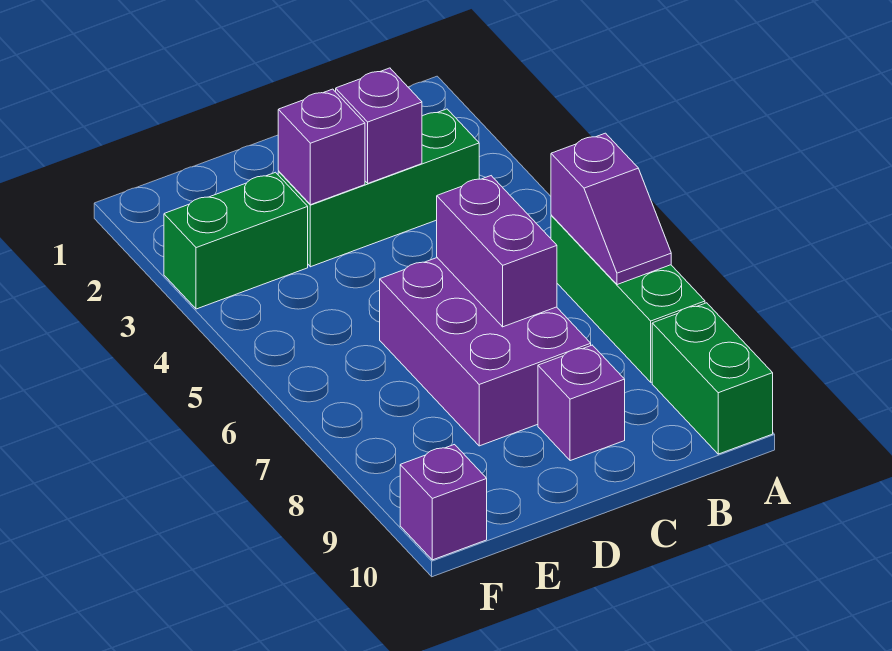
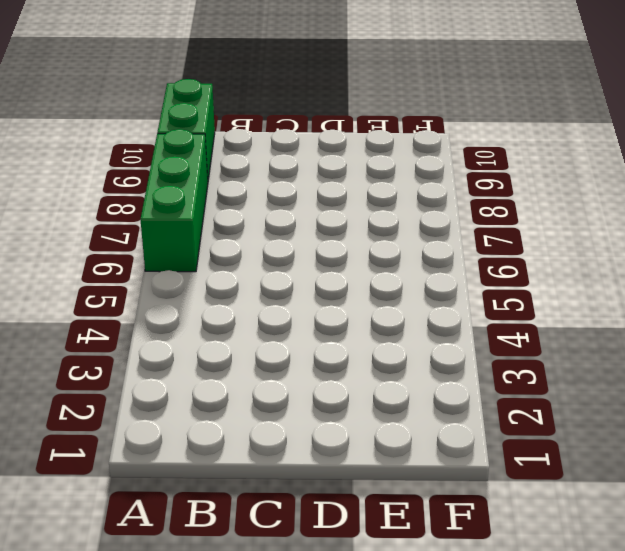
none -> green brick B3:D3 level 1
none -> purple brick C6:D8 level 1

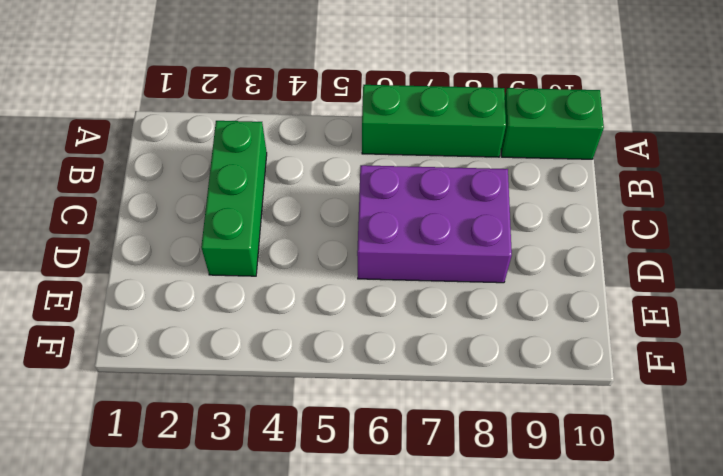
none -> purple brick C9 level 1
none -> green brick E3:F3 level 1

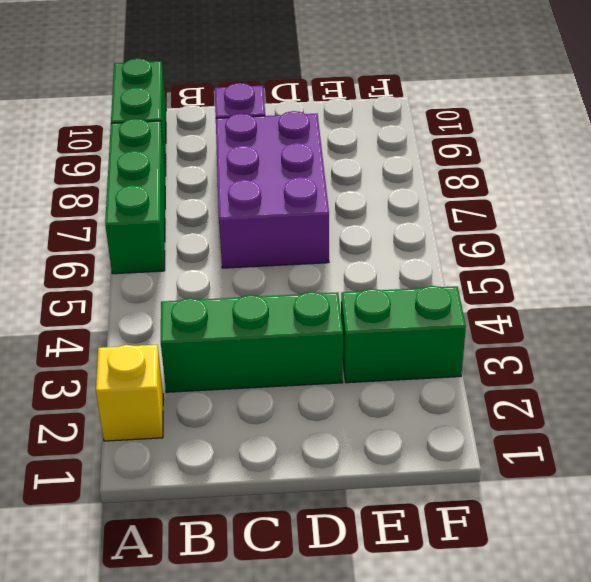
yellow brick A2 level 1 -> none
none -> purple brick F10 level 1
none -> purple slope A6:A7 level 2 top 6

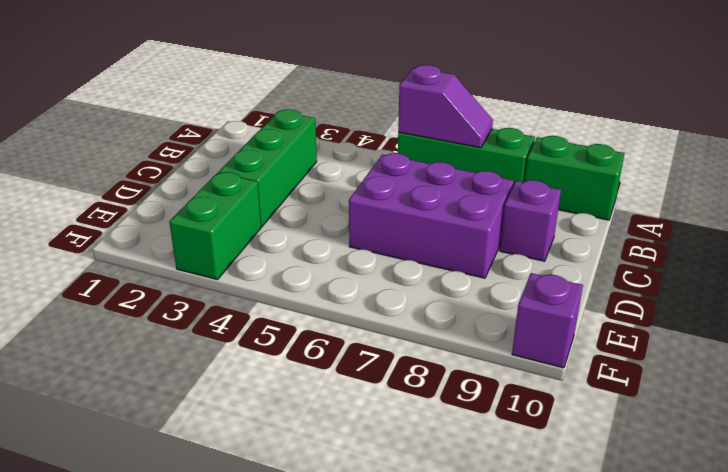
none -> purple brick C3 level 2
none -> purple brick C6:C7 level 2

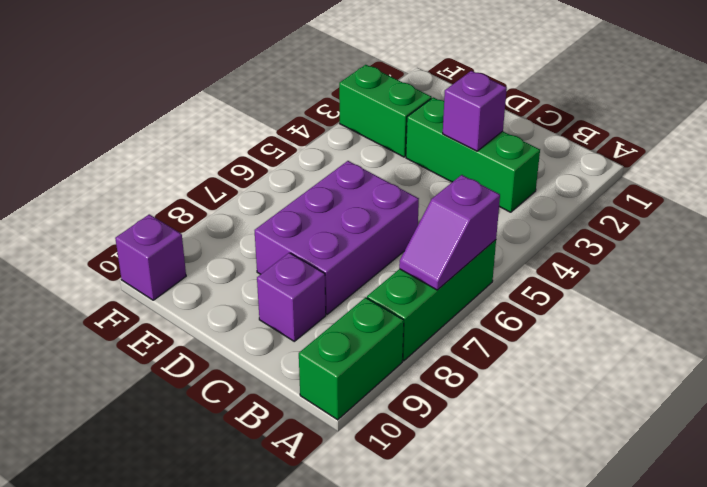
none -> purple brick C6:C7 level 2
none -> purple brick D3 level 2

